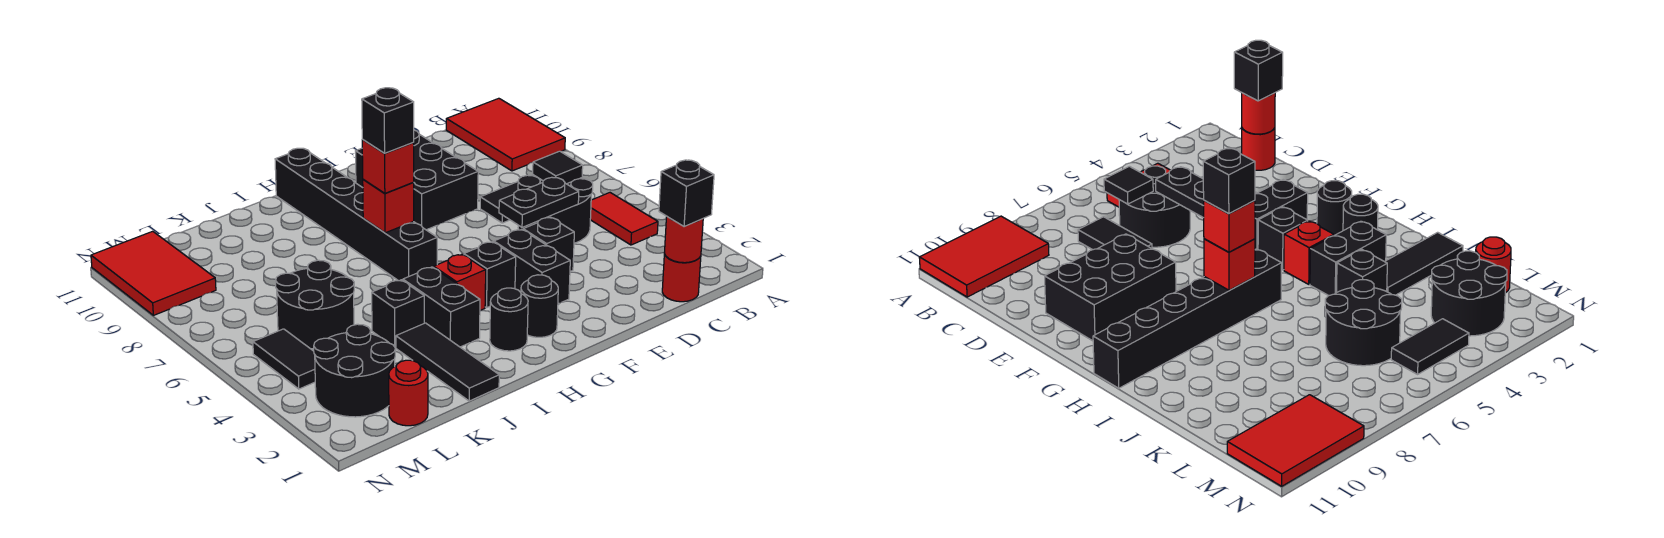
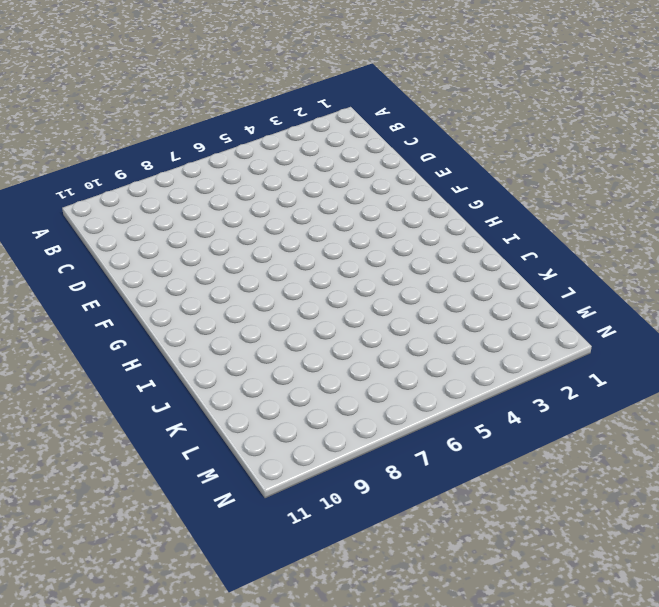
none -> red tile A9:B11 level 1
none -> red tile B4:B5 level 1
none -> red round brick C1 level 1

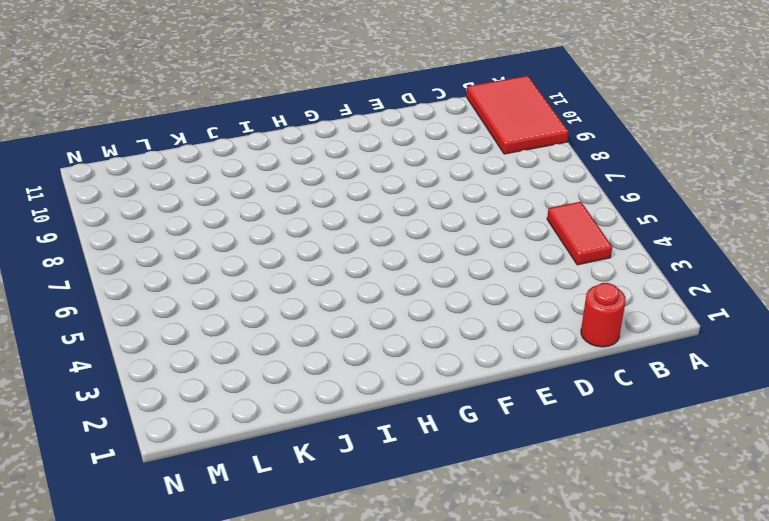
none -> black round brick C5:D6 level 1
none -> black tile C7:D7 level 1
none -> black brick E4 level 1

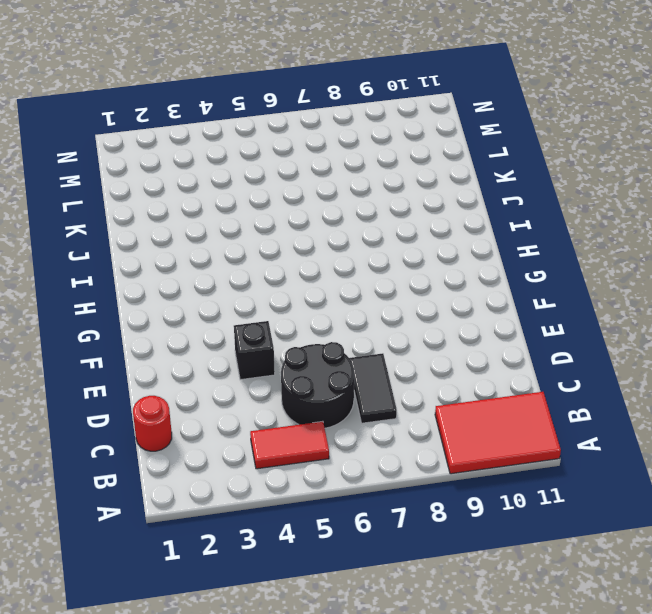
none -> black brick E8:F10 level 1
none -> black brick F3:F4 level 1
none -> black round brick G2 level 1

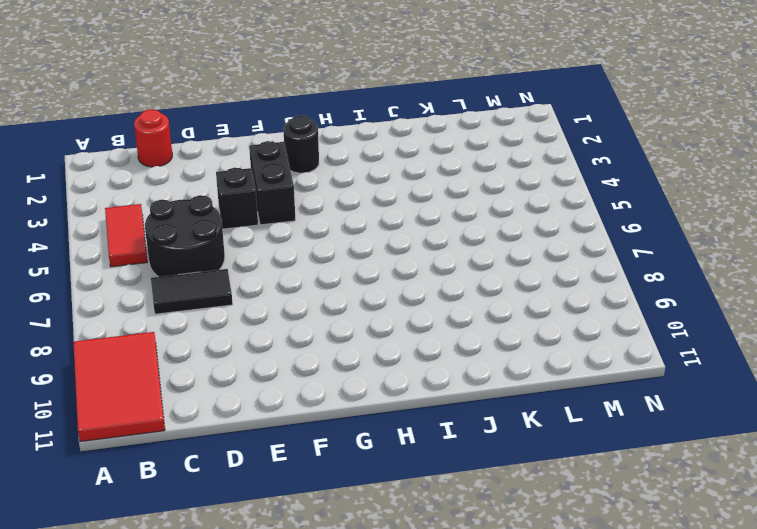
none -> black brick E8:F10 level 1
none -> black brick G4 level 1
none -> black round brick H2 level 1

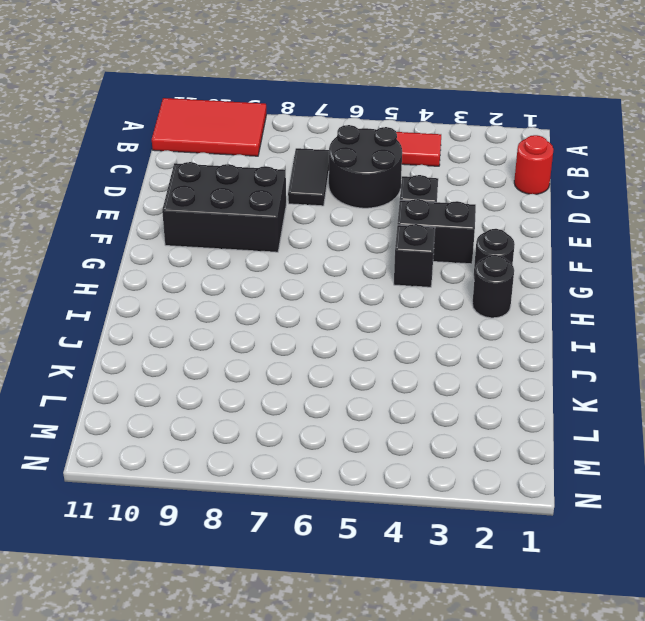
none -> red brick H4 level 1
none -> black brick H6:H11 level 1
none -> black brick I3:I4 level 1

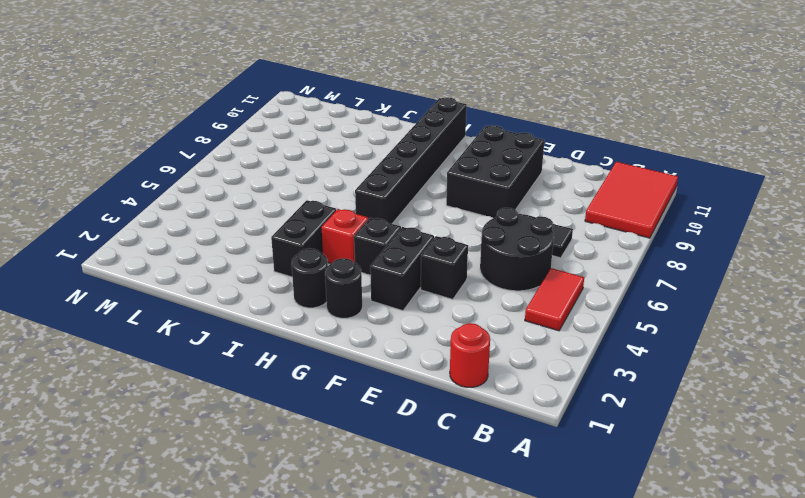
none -> black tile J1:J3 level 1
none -> black brick J4 level 1
none -> black round brick K5:L6 level 1

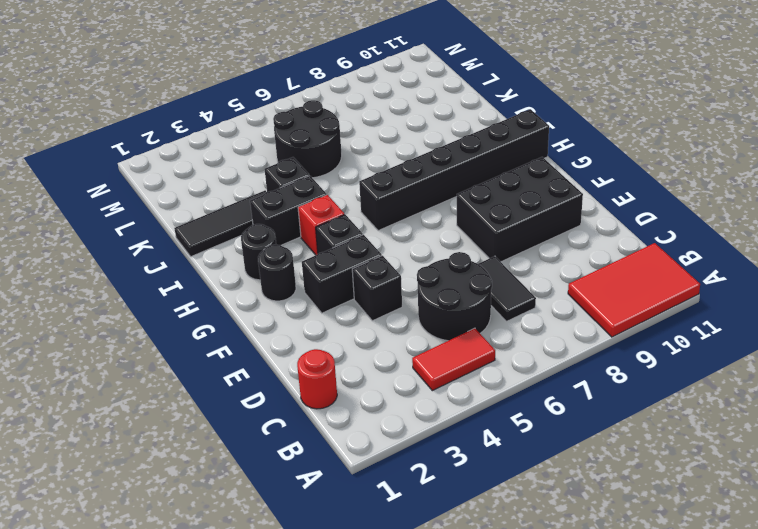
none -> red round brick L1 level 1
none -> black round brick L2:M3 level 1
none -> black tile M4:M5 level 1

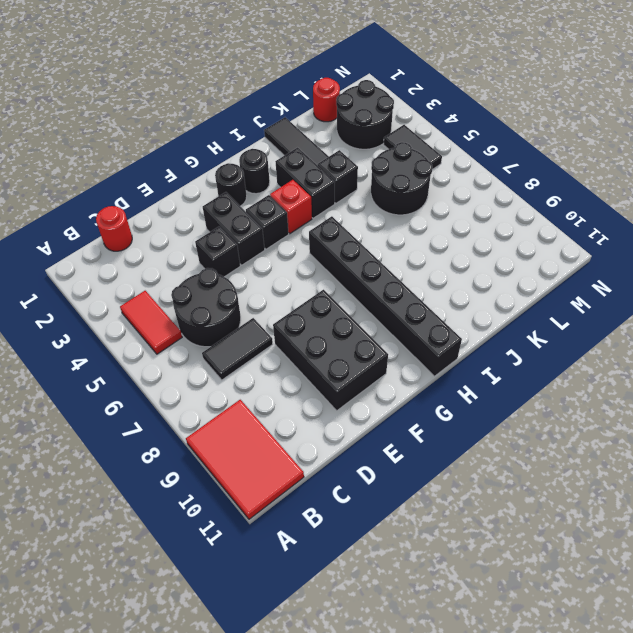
none -> red tile M9:N11 level 1
none -> red round brick C1 level 2
none -> black tile C6 level 2

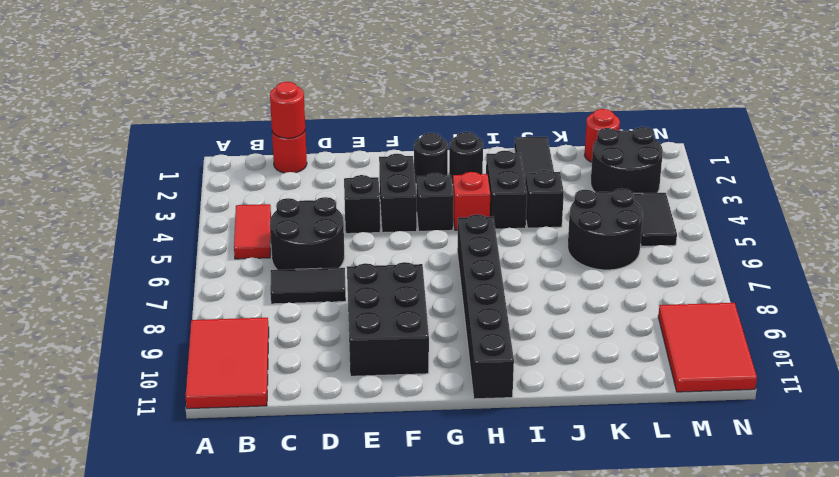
none -> black tile C6 level 2
none -> black plate D5:E5 level 2
none -> red brick H7 level 2

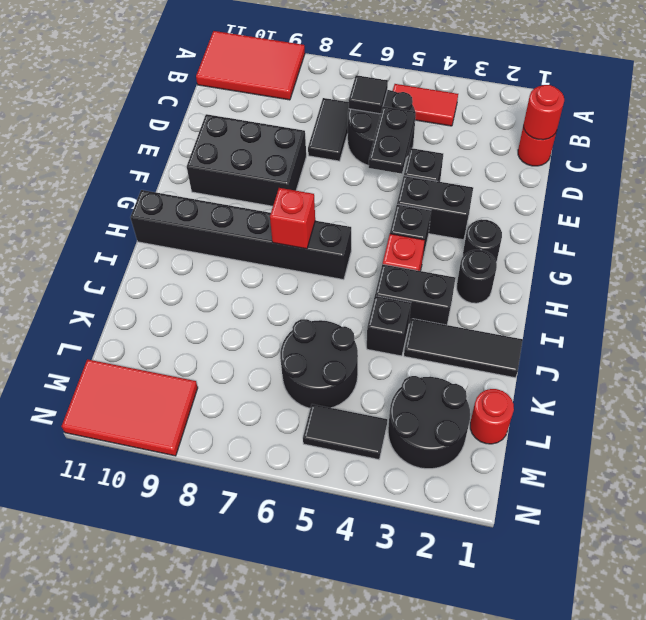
none -> black brick C1 level 3
none -> red brick H7 level 3
none -> black brick H7 level 4

